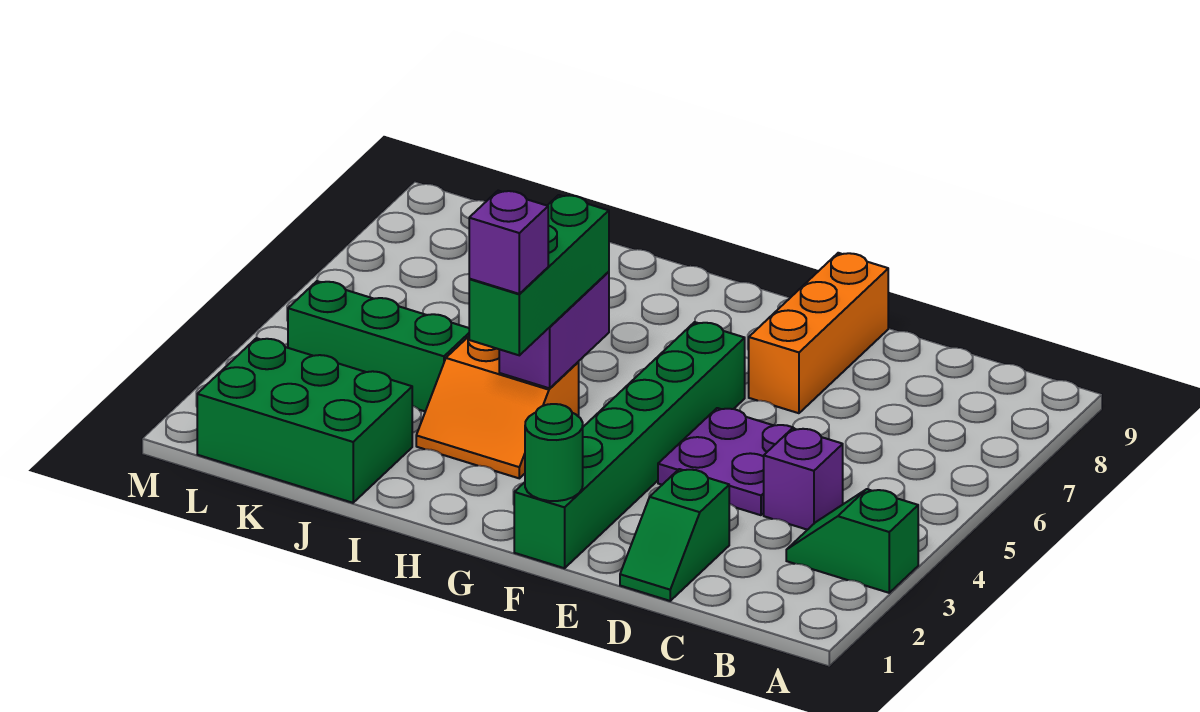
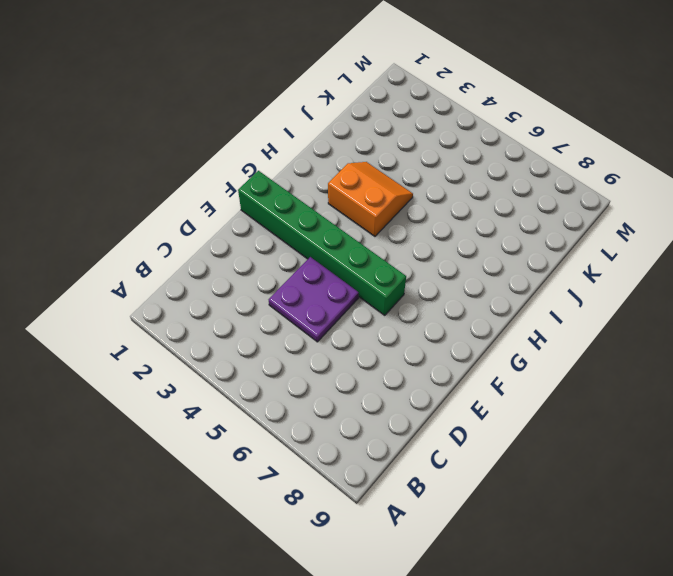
orange slope H3:I4 level 1 top H -> orange slope H3:I4 level 1 top 4
none -> green slope A3:B3 level 1 top A
none -> purple brick C4 level 1
none -> green slope D1:D2 level 1 top 2

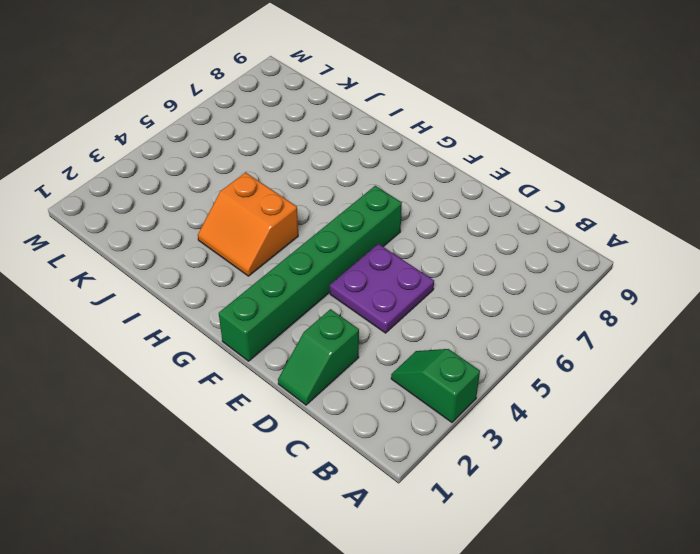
none -> purple brick C4 level 1
none -> orange brick E7:E9 level 1
none -> green brick J1:L2 level 1

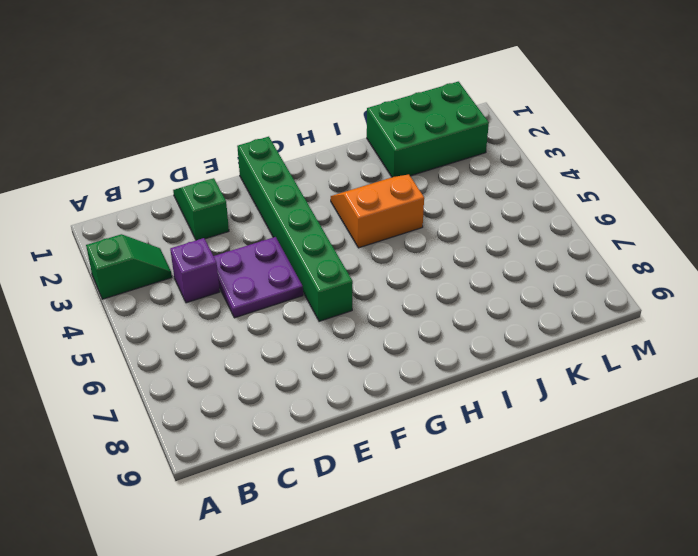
none -> orange brick E7:E9 level 1
none -> green brick J4:L4 level 1
none -> green round brick F1 level 2

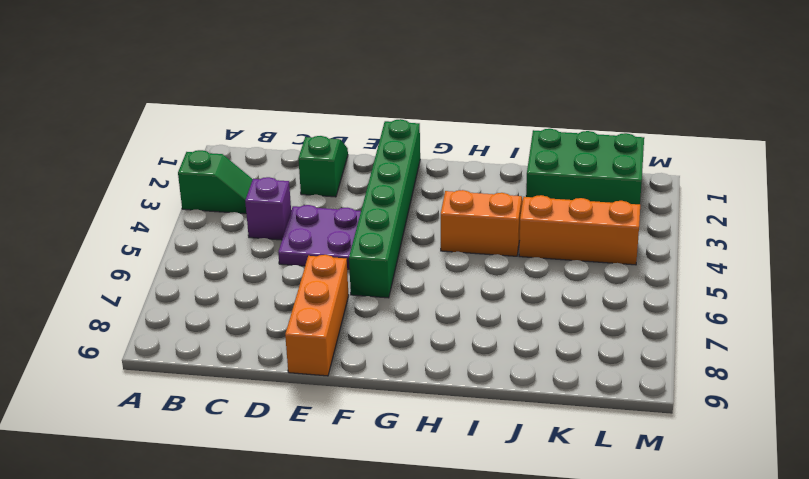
orange brick J4:L4 level 1 -> green brick J4:L4 level 1
none -> green round brick F1 level 2
none -> purple brick H4:H5 level 2
none -> green brick H3:H5 level 3

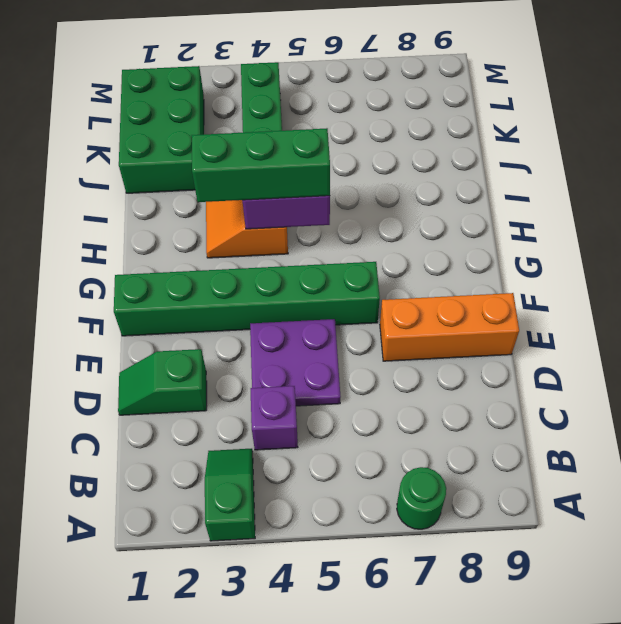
green round brick A7 level 1 -> green round brick F1 level 2
none -> purple brick H3 level 4

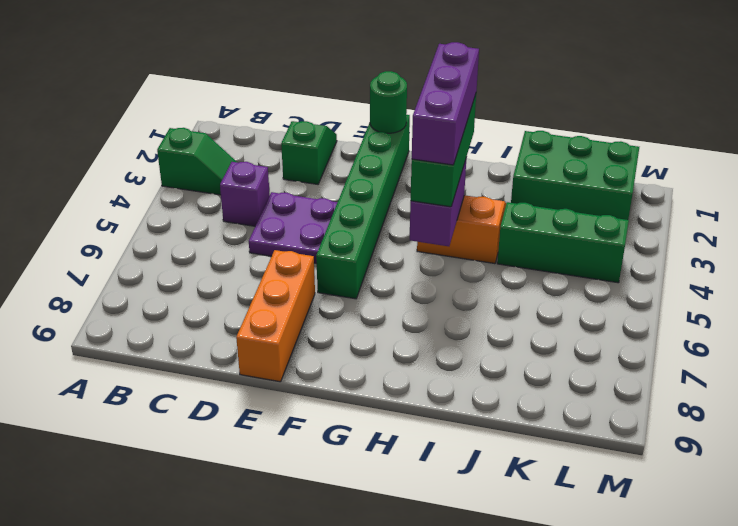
purple brick H3:H5 level 4 -> purple brick H3 level 4

